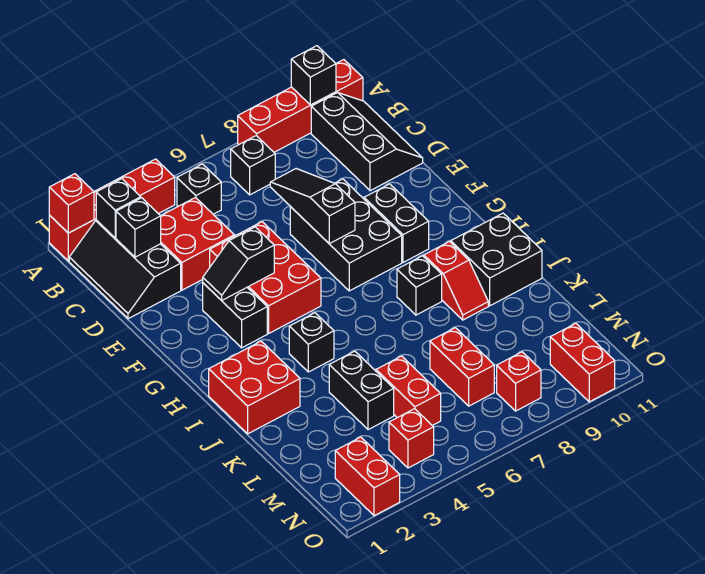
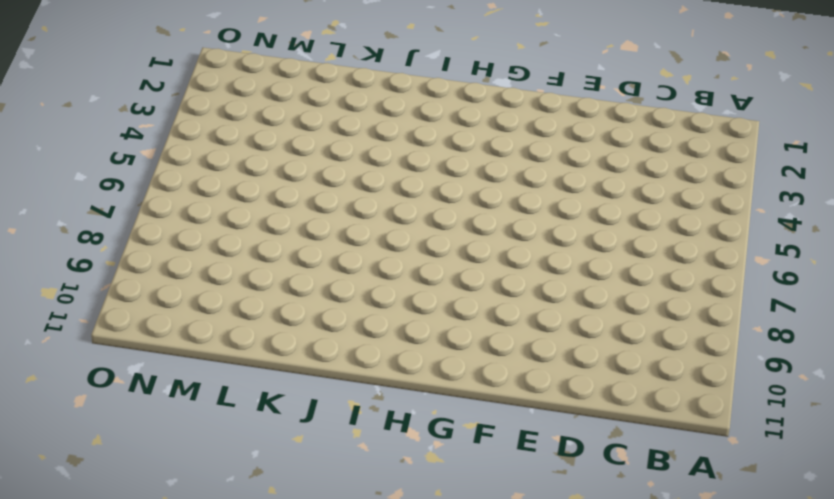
none -> red brick A1:A4 level 1
none -> red brick A8:A11 level 1
none -> black slope B1:D2 level 1 top 2

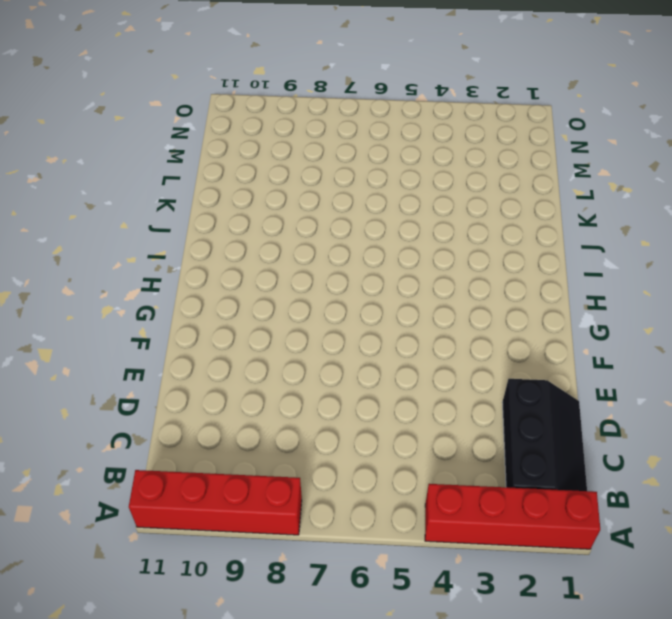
none -> black brick B5 level 1
none -> black brick B7 level 1
none -> black slope B10:D11 level 1 top 10

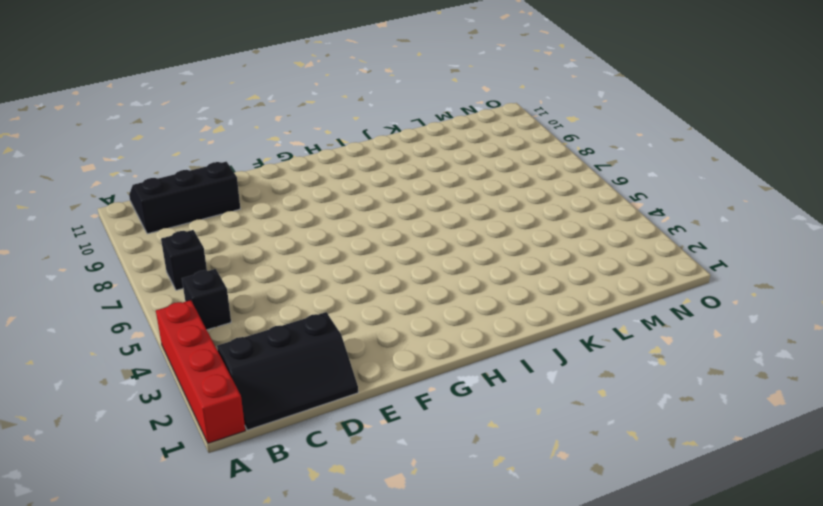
none -> red brick A8:A11 level 1
none -> red brick C3:D4 level 1
none -> red brick E4:G5 level 1

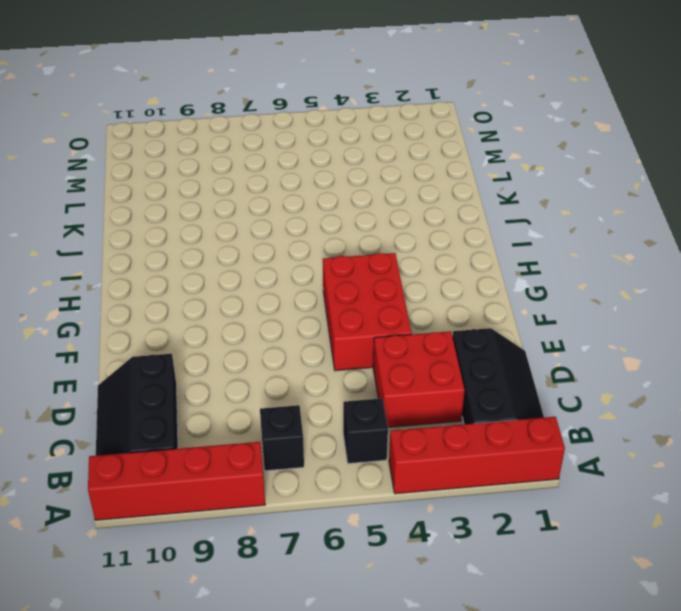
none -> black brick E7:G8 level 1
none -> black brick F3:G3 level 1
none -> black brick F9:G9 level 1

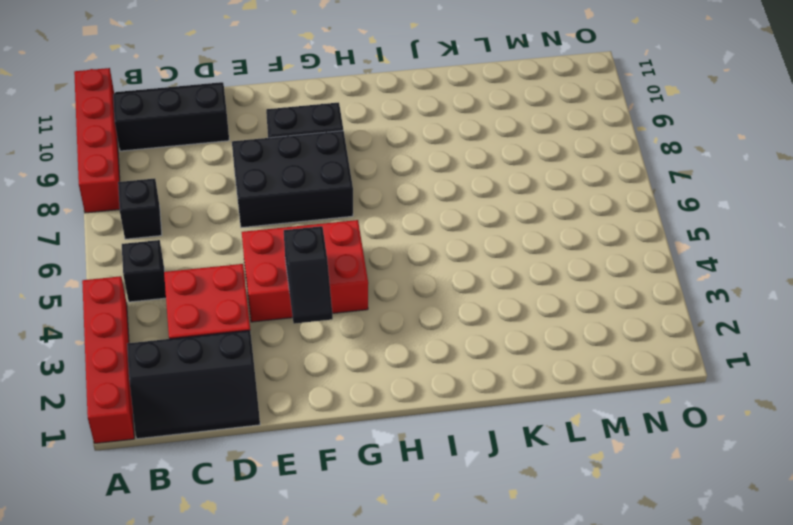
none -> black brick F3:G3 level 1
none -> red brick I1:J2 level 1
none -> black brick I4 level 1

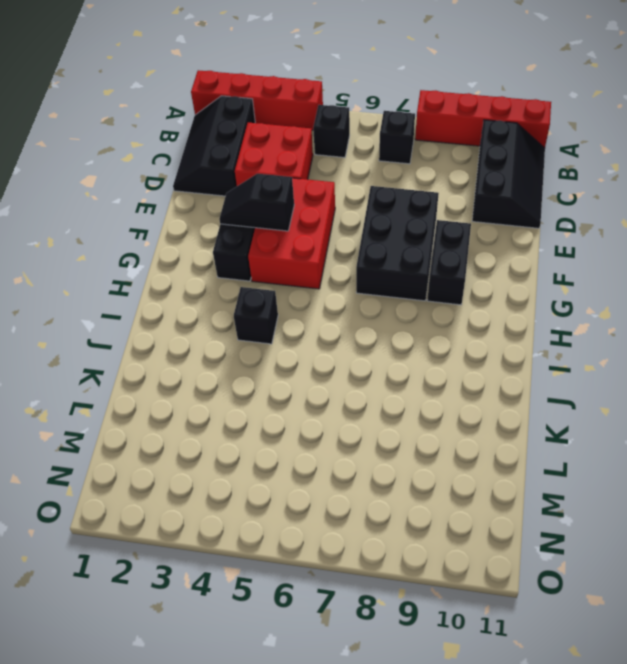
none -> red brick I1:J2 level 1
none -> black brick I8 level 1
none -> red slope I9:J9 level 1 top I

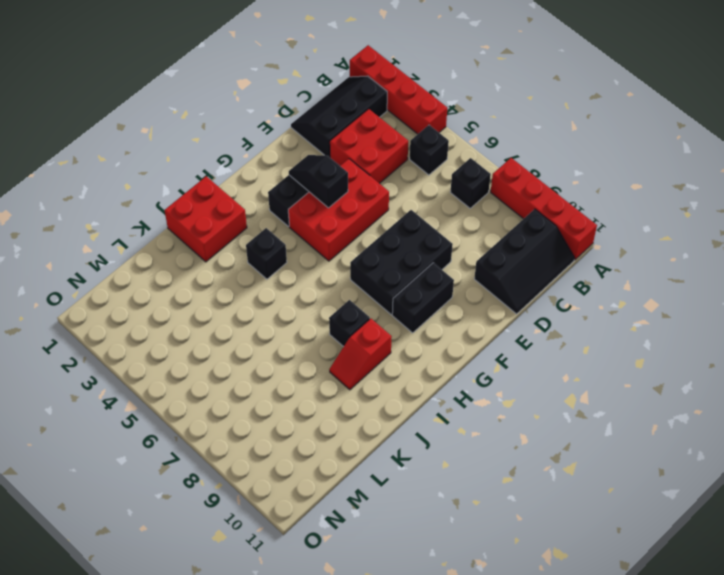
none -> black brick I10:J11 level 1
none -> black brick K4:L4 level 1
none -> red brick L5:M5 level 1

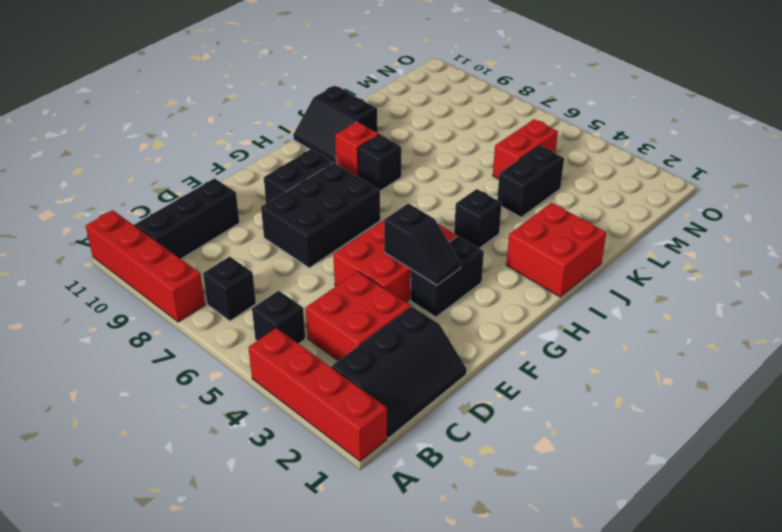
black slope I10:J11 level 1 top J -> black brick I10:J11 level 1
none -> red brick L7:M7 level 1
none -> red brick N2:O2 level 1
none -> red brick N4 level 1

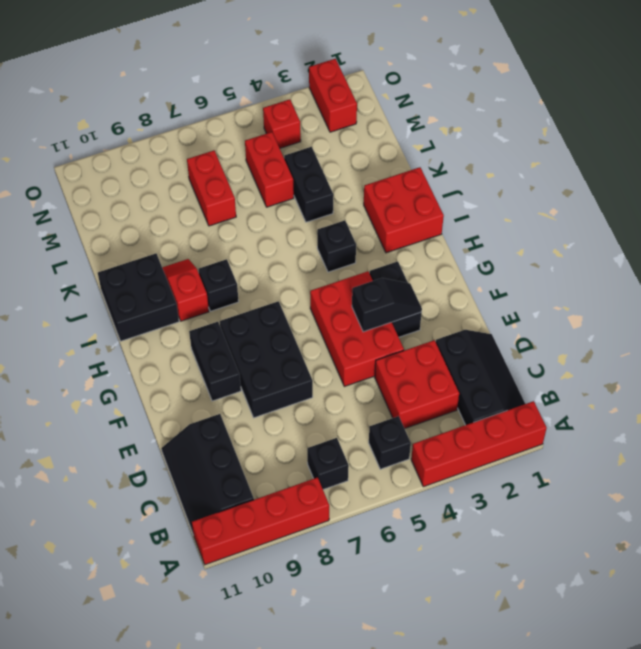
none -> red brick N8 level 1
none -> red brick N10:O10 level 1
none -> red brick A1 level 2

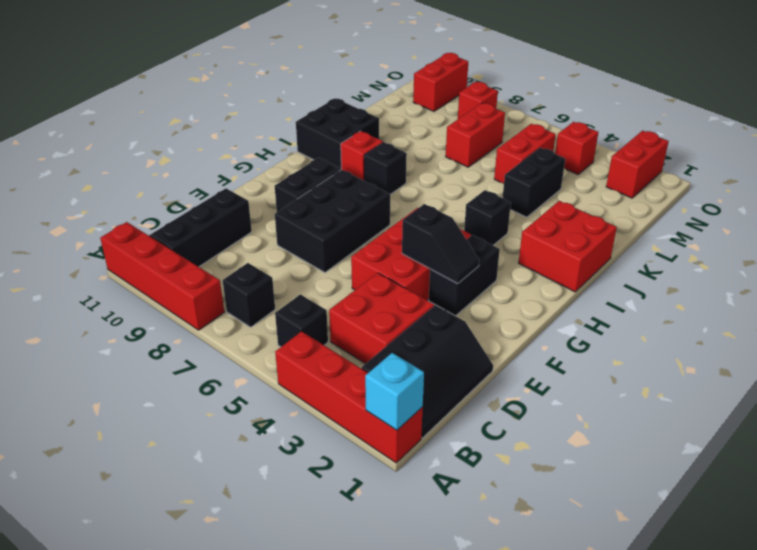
cyan brick A1 level 2 -> red brick A1 level 2
none -> black brick A10 level 2
none -> black brick B2 level 2
none -> black brick C2 level 2

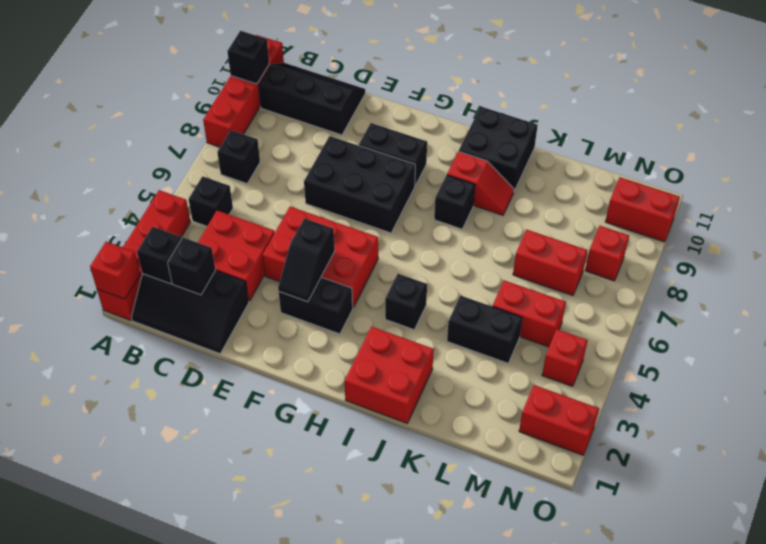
none -> black slope D7:F7 level 2 top F

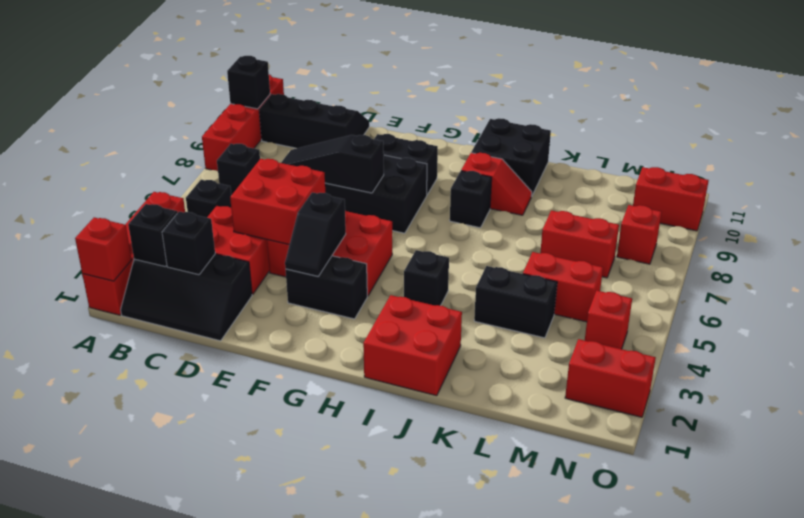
red brick D4:E5 level 2 -> none

